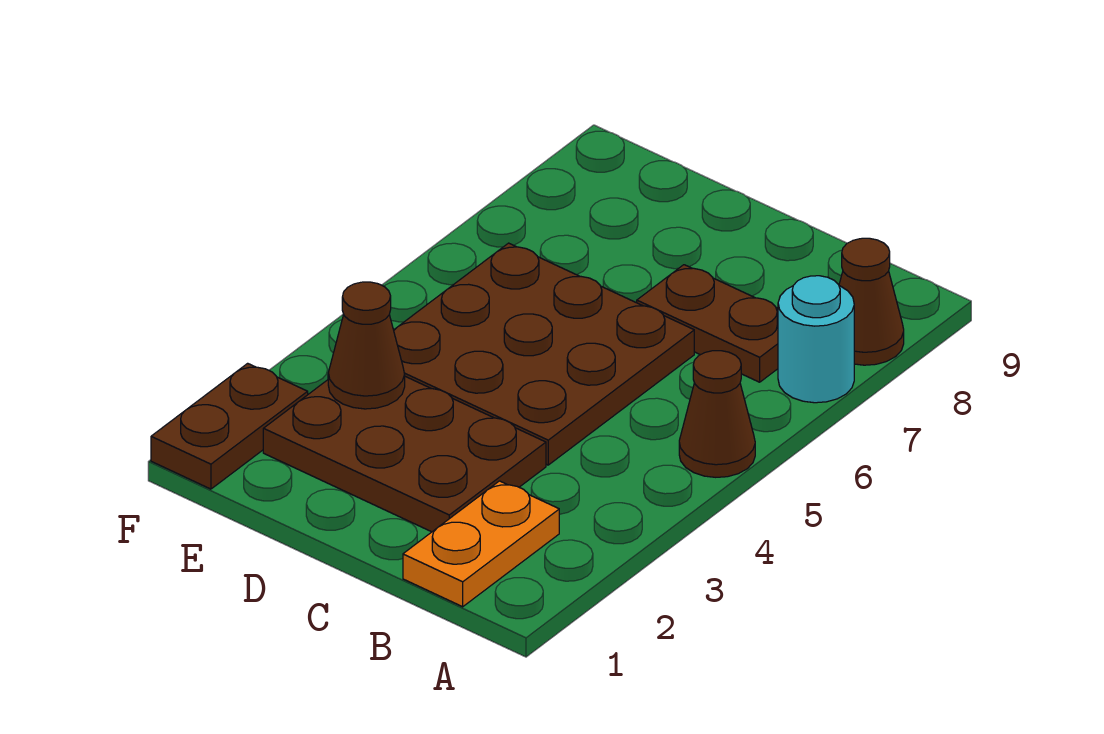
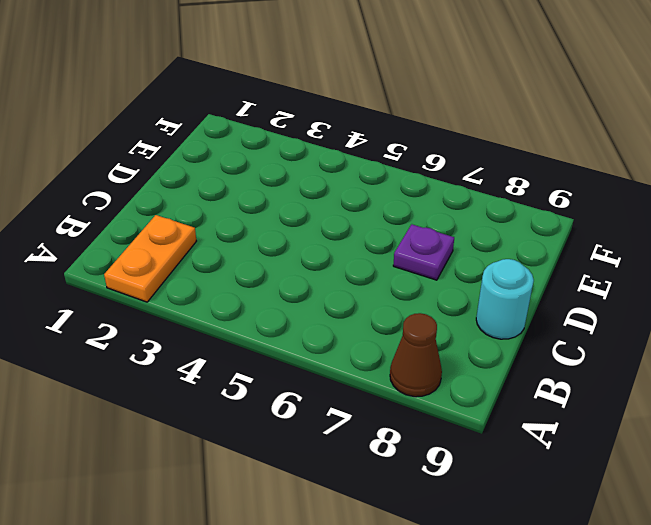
orange plate A2:B2 level 1 -> orange plate B1:B2 level 1
cyan round brick C9 level 1 -> cyan round brick A7 level 1
purple plate D7 level 1 -> none
none -> brown cone A5 level 1
none -> brown plate B7:C7 level 1

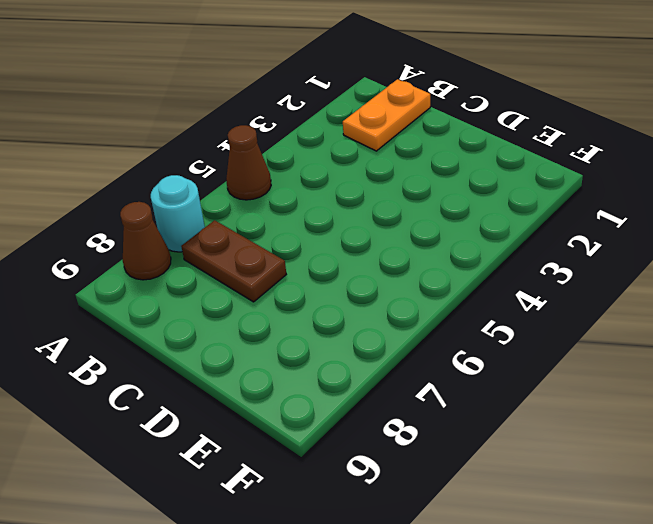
none -> brown plate C2:E3 level 1
none -> brown plate C4:E6 level 1

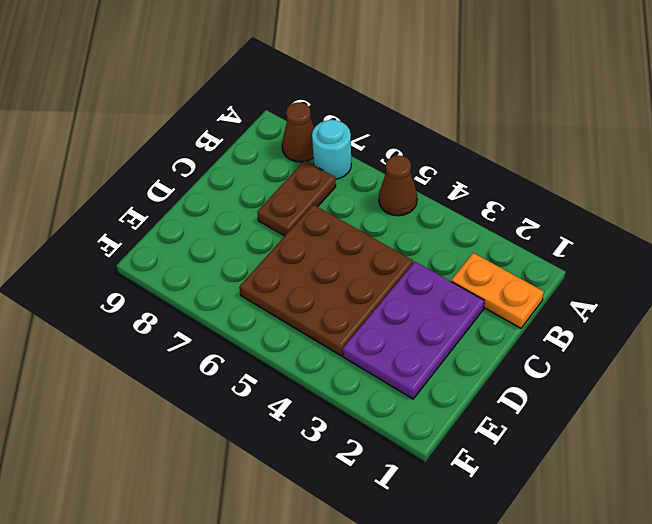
purple plate C2:E3 level 1 -> brown plate C2:E3 level 1
none -> brown plate F1:F2 level 1
none -> brown cone E3 level 2

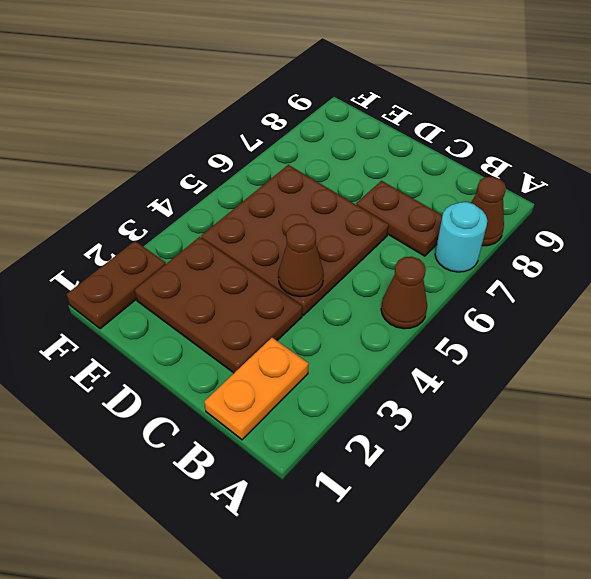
brown cone C4 level 2 -> brown cone E3 level 2

